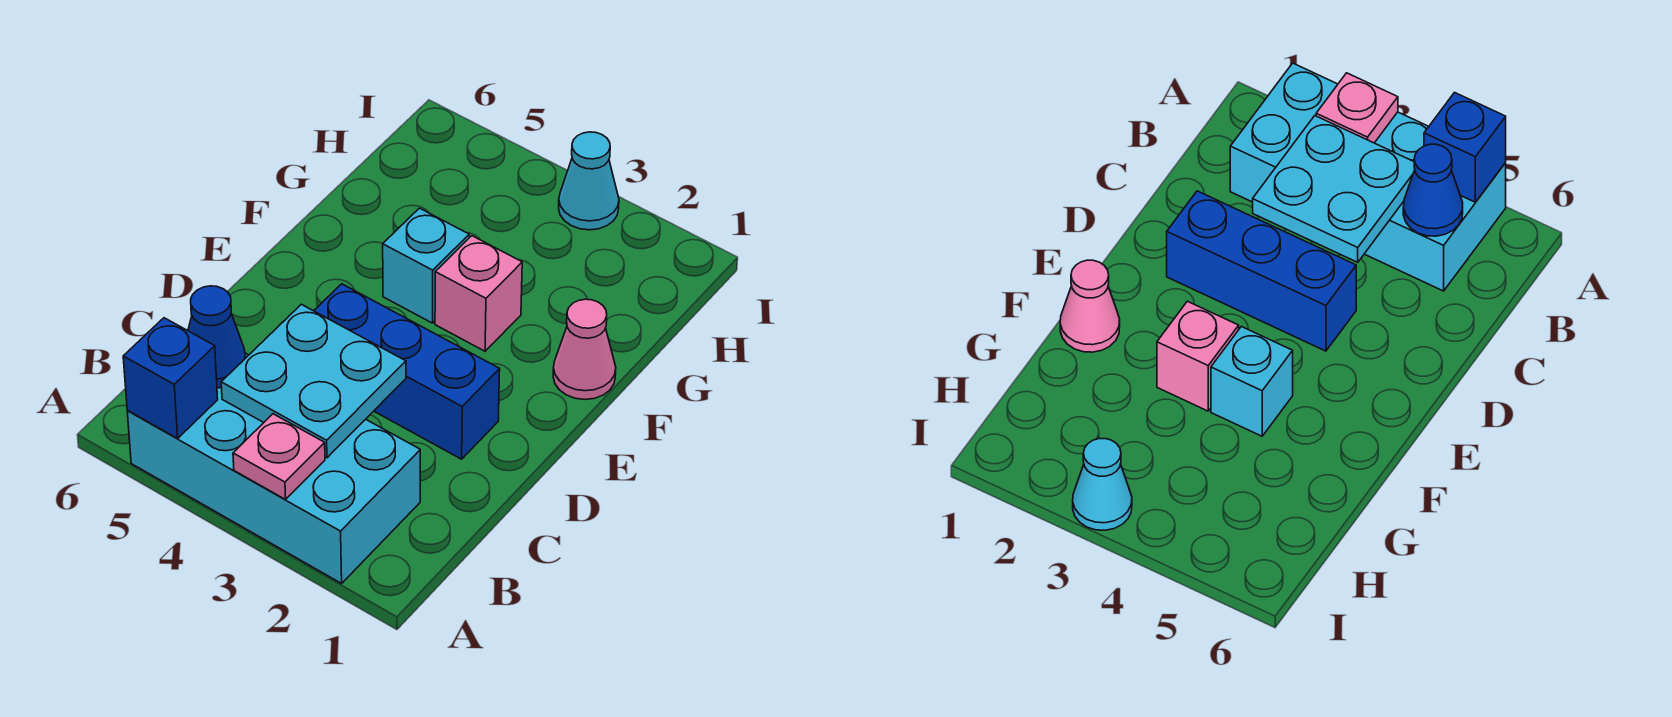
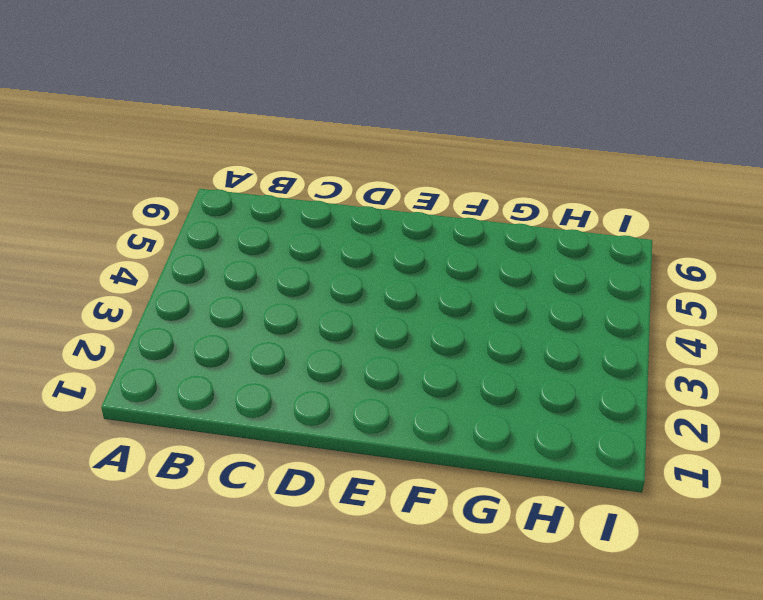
none -> cyan brick A2:B5 level 1
none -> blue brick D2:D4 level 1

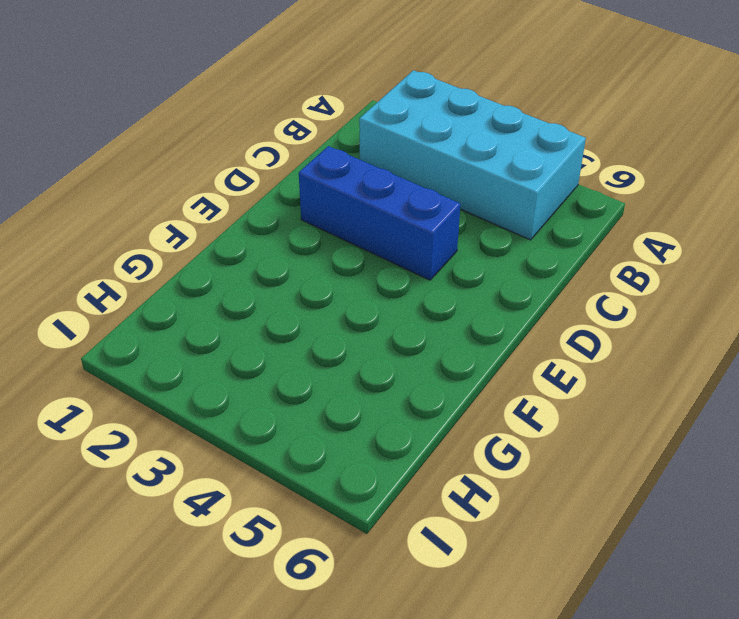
none -> pink cone F1 level 1
none -> pink brick F3 level 1

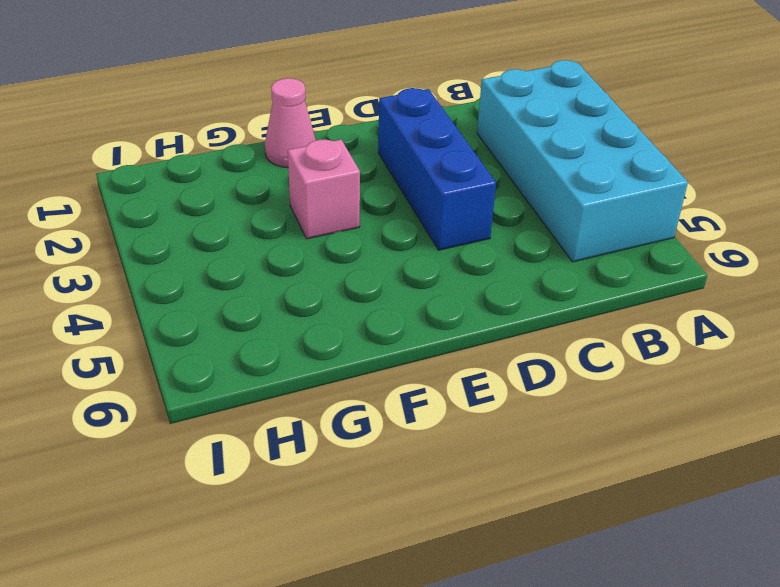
none -> cyan brick F4 level 1
none -> cyan cone I3 level 1

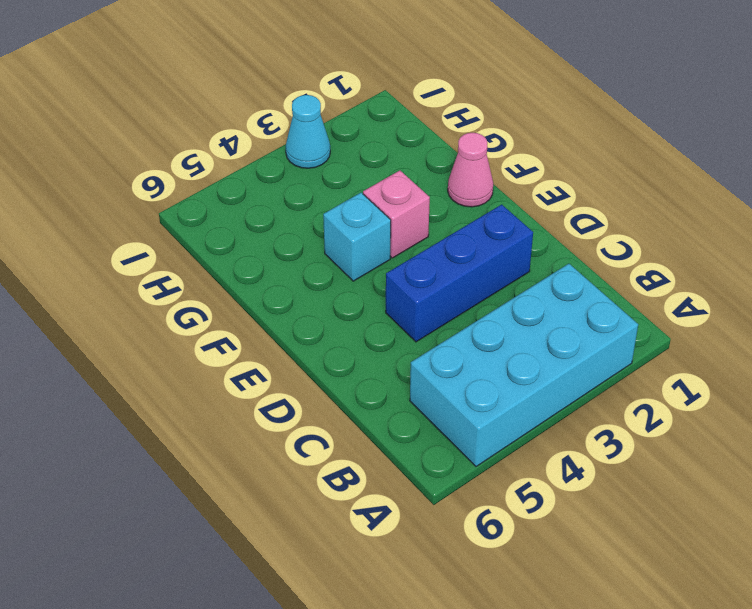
none -> pink plate A3 level 2
none -> blue brick A5 level 2

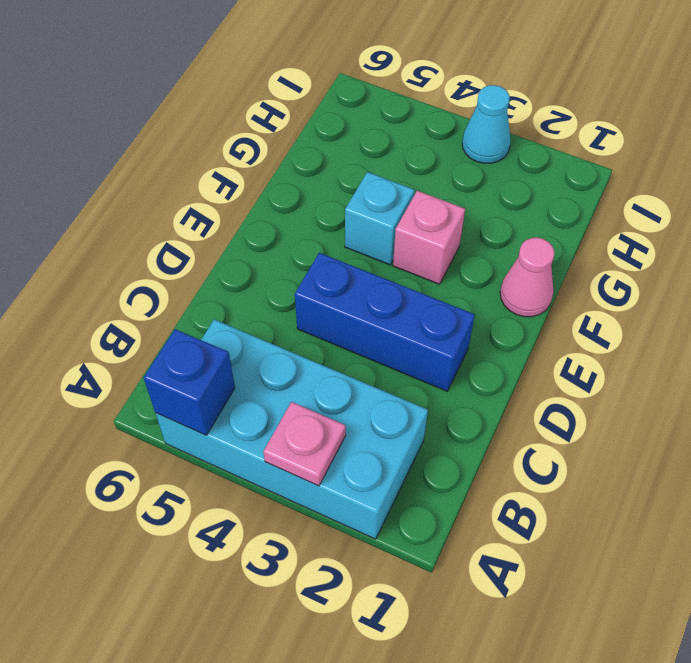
none -> cyan plate B3:C4 level 2
none -> blue cone B5 level 2

